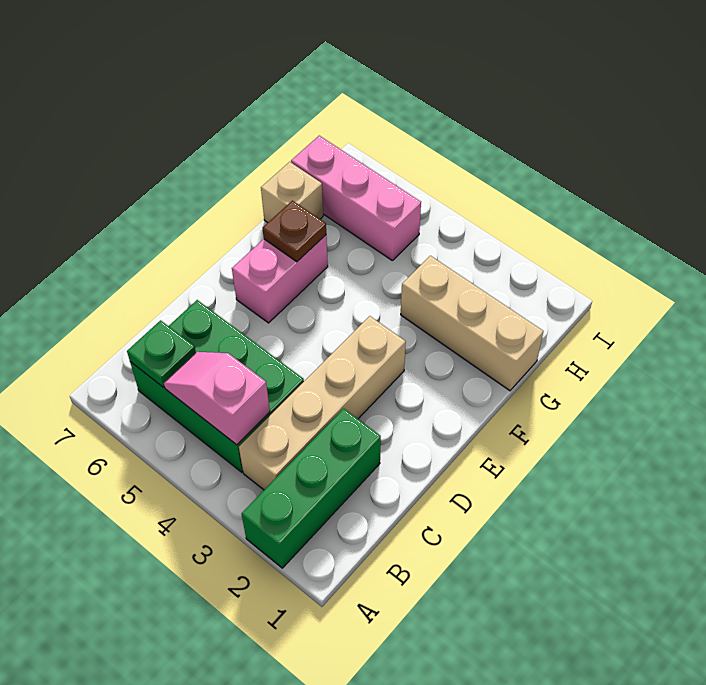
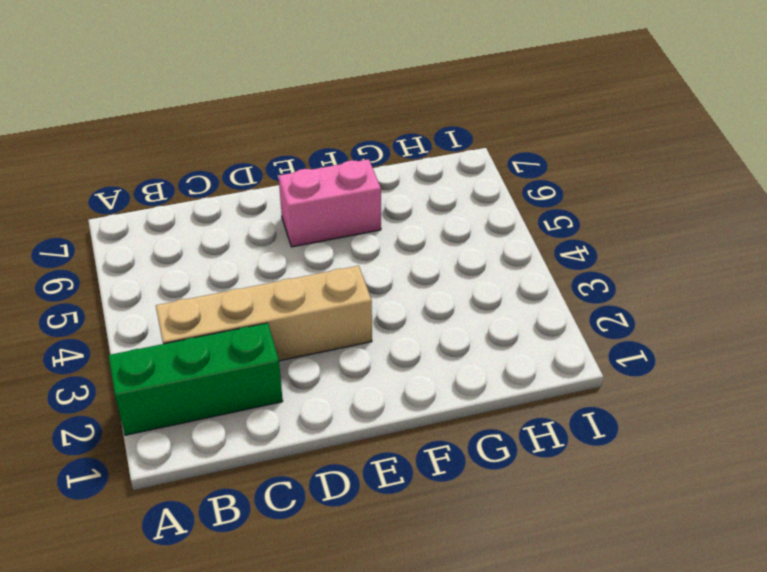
none -> green brick B4:C6 level 1
none -> tan brick G1:G3 level 1

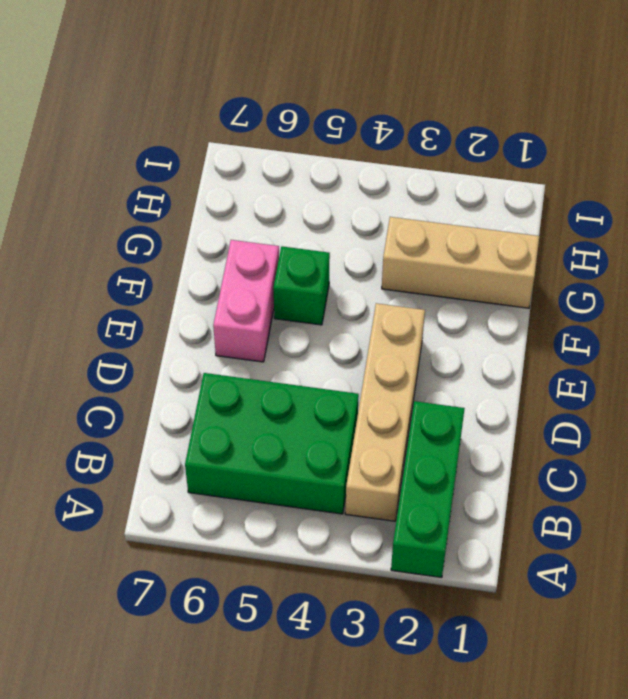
green brick F5 level 1 -> none
none -> tan brick G7 level 1
none -> pink brick H5:H7 level 1

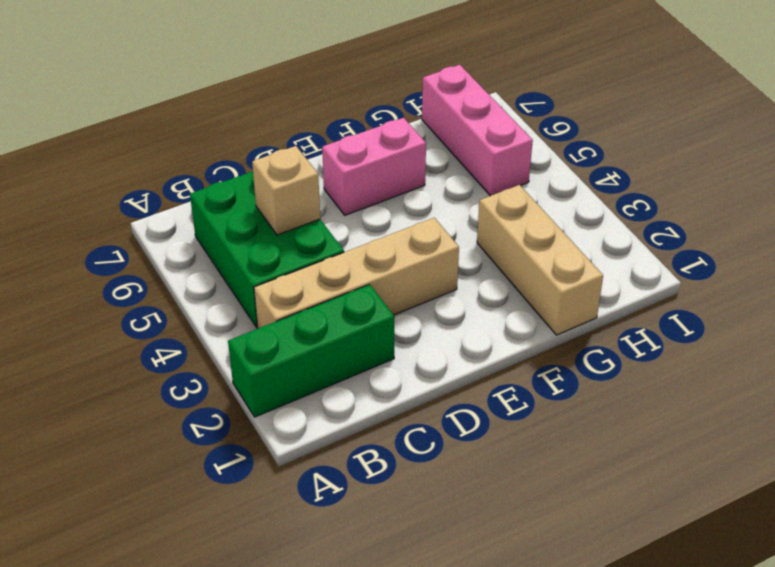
tan brick C5 level 2 -> tan brick G7 level 1
none -> pink slope B4:B5 level 2 top 4
none -> green plate B6 level 2

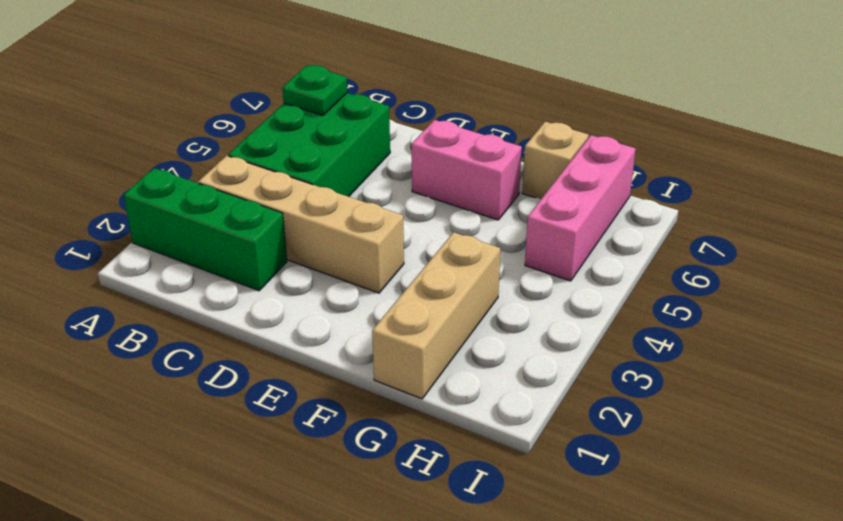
none -> pink slope B4:B5 level 2 top 4
none -> brown plate F6 level 2

